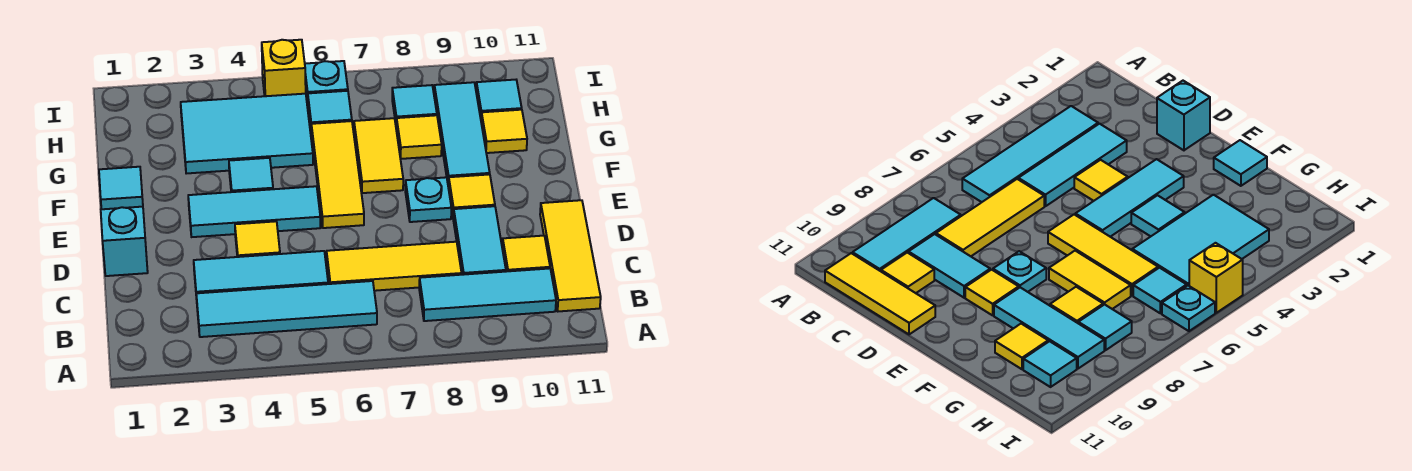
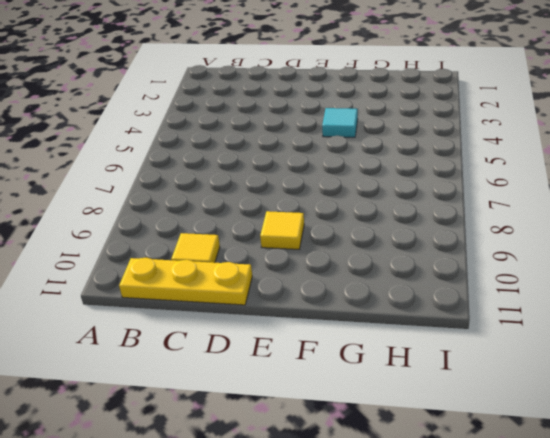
yellow plate B11:D11 level 1 -> yellow tile B11:D11 level 1
none -> cyan tile B3:B6 level 1
none -> cyan tile B8:B10 level 1
none -> cyan tile C3:C5 level 1

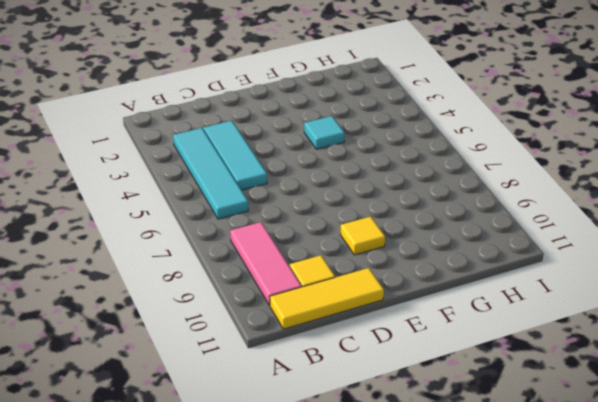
pink tile B8:B10 level 1 -> cyan tile B8:B10 level 1
none -> yellow tile C6:C8 level 1
none -> cyan tile C9:D9 level 1
none -> cyan brick D1 level 1

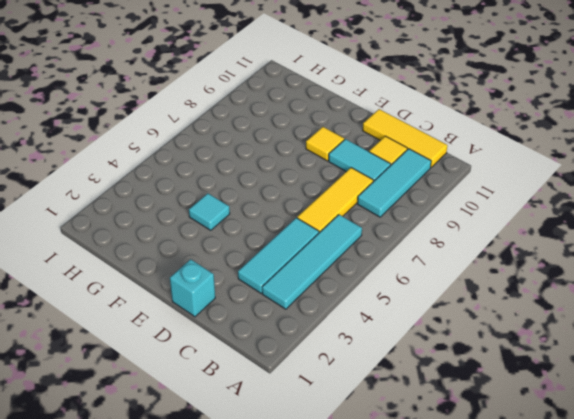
none -> yellow tile D4 level 1
none -> cyan tile E3:E5 level 1
none -> yellow tile E6:G6 level 1

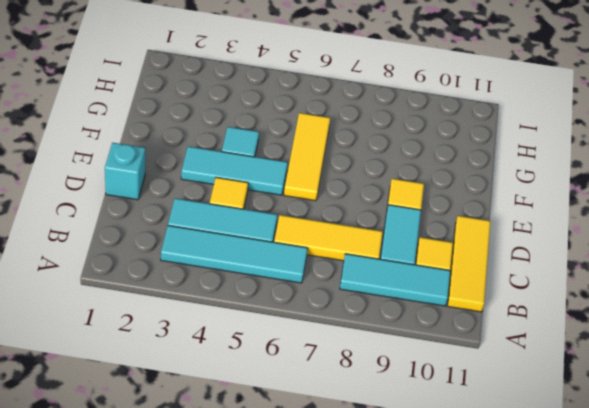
none -> cyan plate E8 level 1
none -> cyan tile F1 level 1
none -> yellow tile F7:G7 level 1

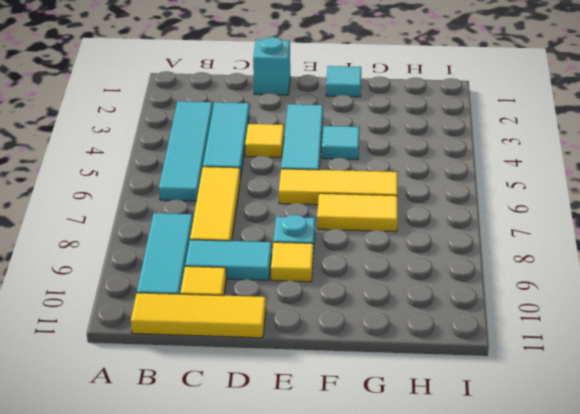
none -> cyan tile F9:H9 level 1
none -> cyan tile G3:H5 level 1
none -> yellow tile G8 level 1

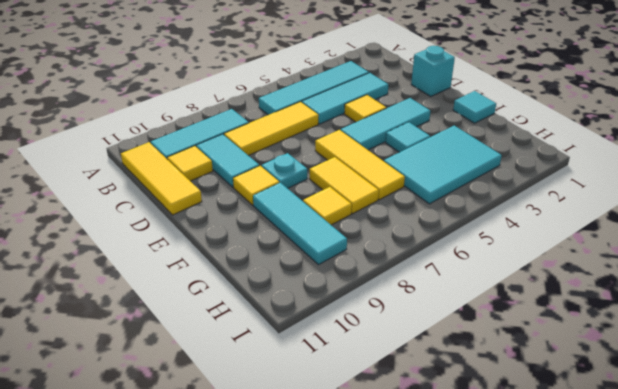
none -> yellow tile G10 level 1
none -> cyan tile H6 level 1
none -> cyan tile H8 level 1

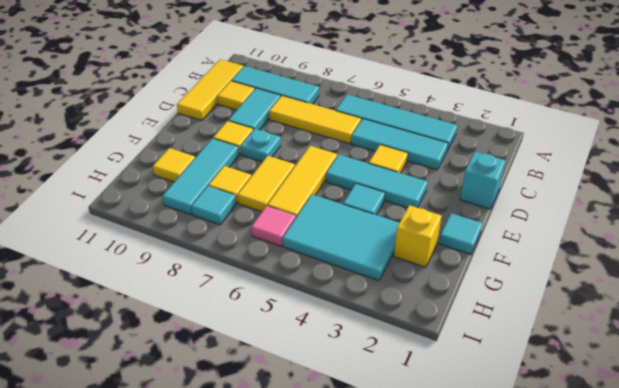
yellow brick G2 level 1 -> yellow brick I5 level 1
pink tile H6 level 1 -> cyan tile H6 level 1
none -> cyan tile H10 level 1
none -> cyan plate I6 level 1

